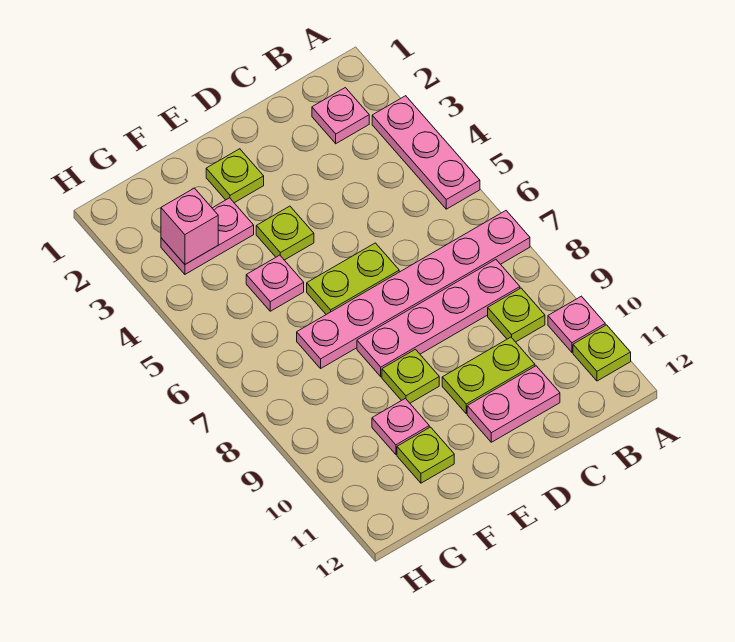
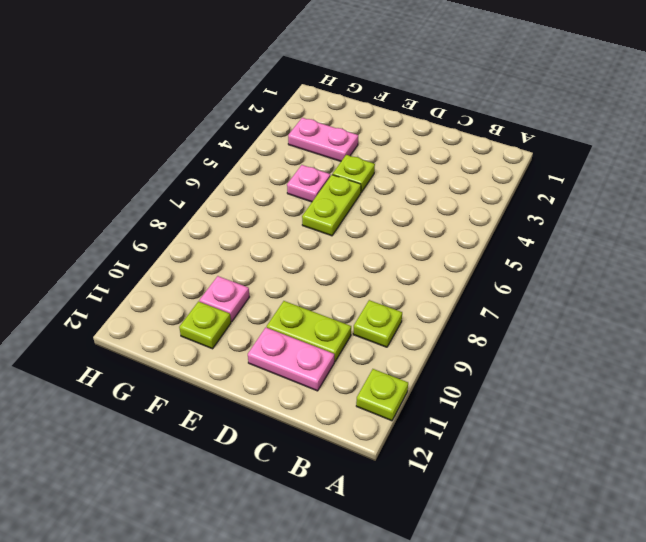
lime plate E5:E6 level 1 -> lime plate D6:E6 level 1
none -> pink plate A3:A5 level 1
none -> pink plate A7:F7 level 1
none -> pink plate A10 level 1

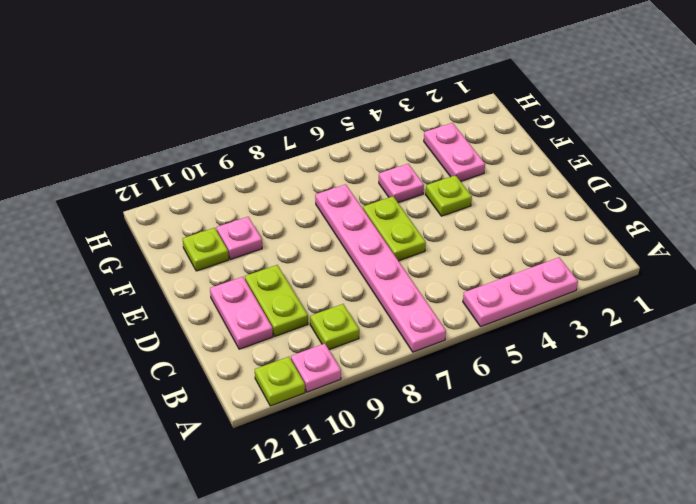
none -> pink plate B2 level 1
none -> pink plate B8:E8 level 1
none -> lime plate E2 level 1

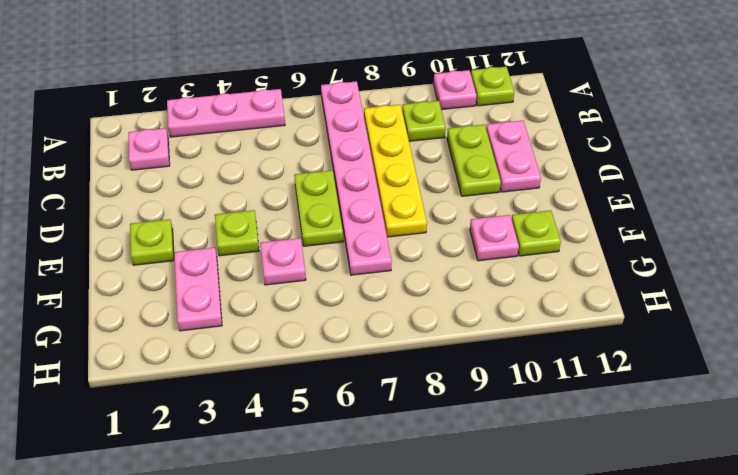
yellow plate B8:E8 level 1 -> pink plate B8:E8 level 1
none -> lime plate E9 level 1
none -> pink brick G3 level 2

